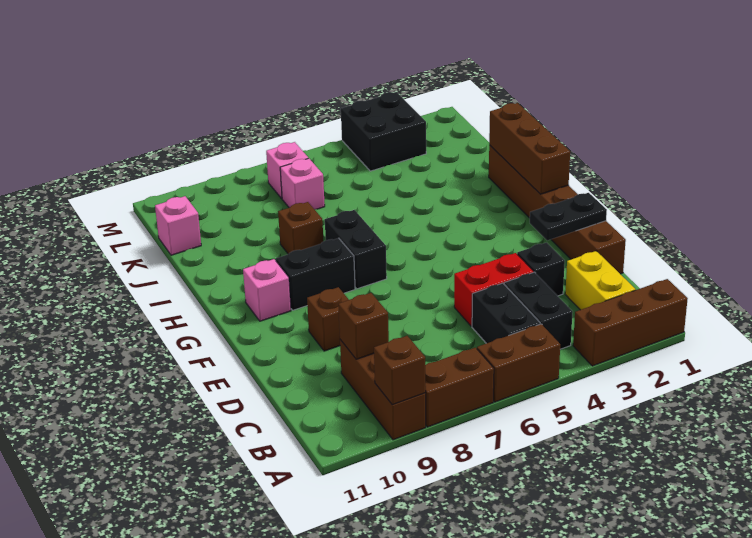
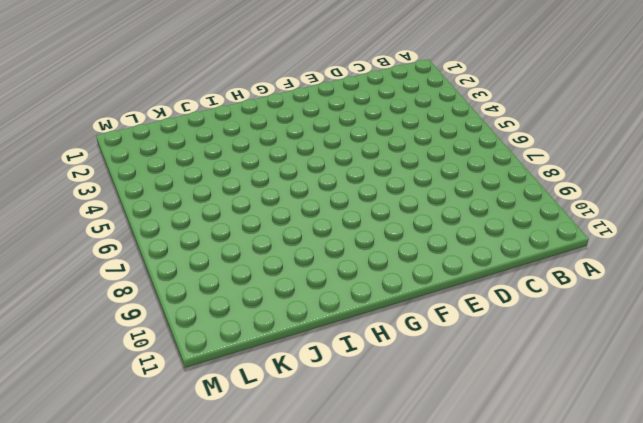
none -> brown brick A1:A3 level 1
none -> brown brick A5:A6 level 1
none -> brown brick A7:A8 level 1

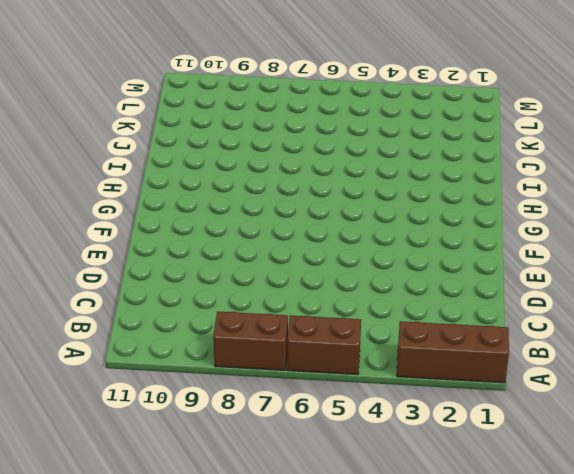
none -> brown brick A9:C9 level 1
none -> yellow brick B2:C2 level 1
none -> black brick B4:C4 level 1

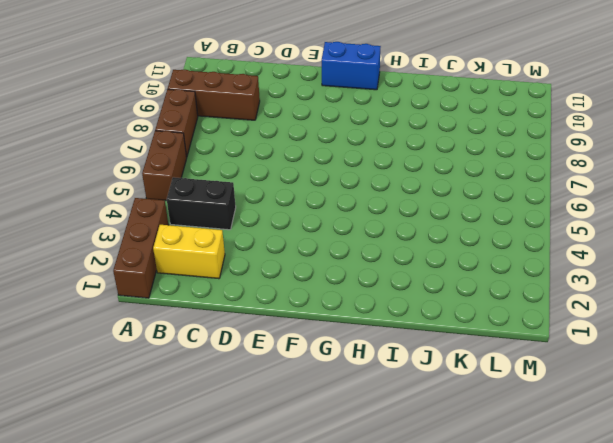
blue brick F11:G11 level 1 -> none
none -> black brick B5:C5 level 1
none -> brown brick D1:I1 level 1
none -> black brick D3 level 1

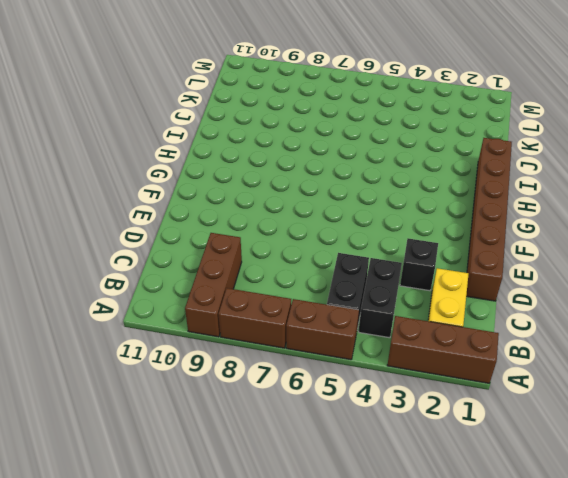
none -> red brick D4:D5 level 1
none -> brown brick E9 level 1
none -> black brick G7:H7 level 1

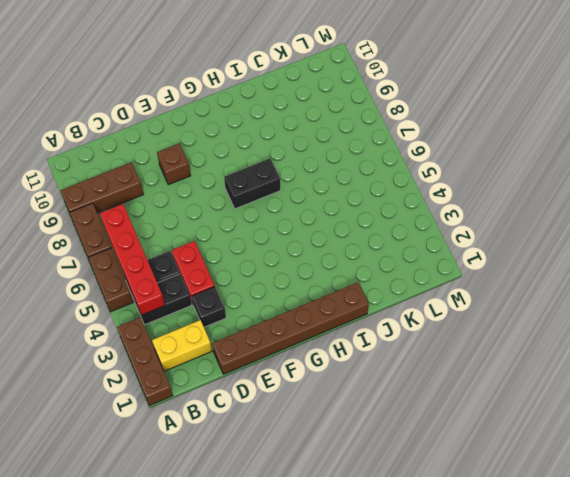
red brick B4:B7 level 2 -> none
none -> black brick G8:G9 level 1
none -> pink brick G10 level 1
none -> brown brick I8 level 1

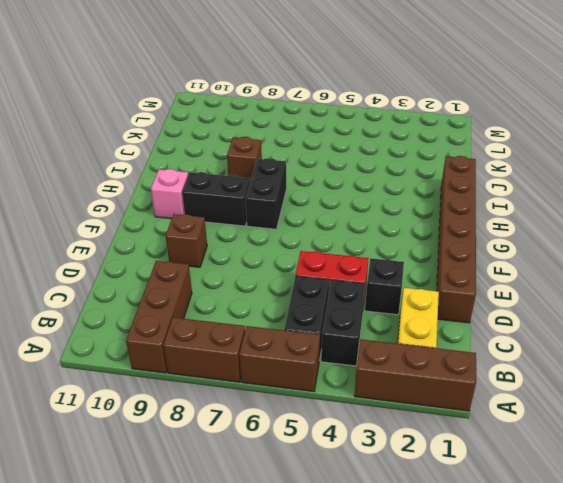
none -> pink brick K7 level 1
none -> pink brick K11 level 1
none -> black brick L3:M4 level 1

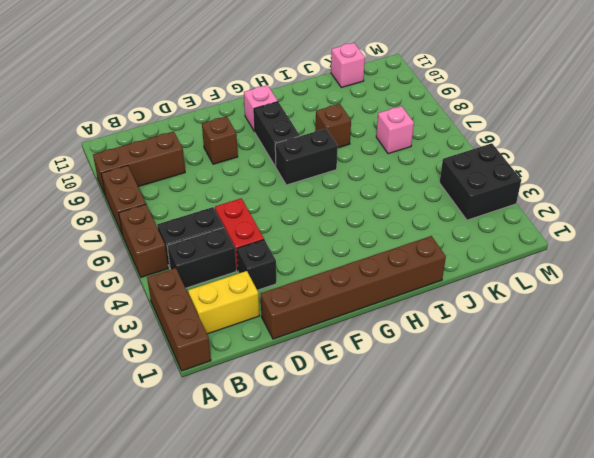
none -> pink brick L7 level 1
none -> brown brick A9 level 2
none -> brown brick C9 level 2

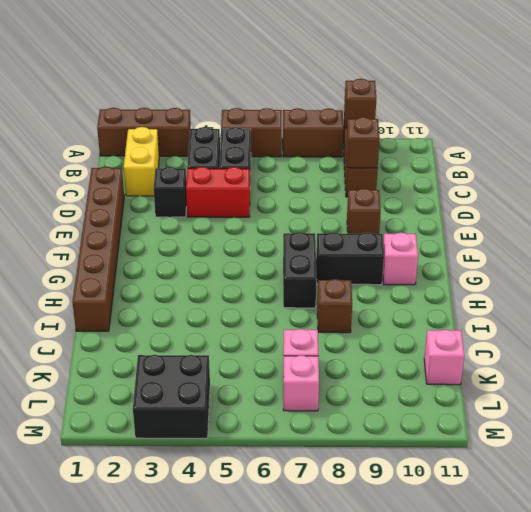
none -> black plate E1:E2 level 2
none -> brown brick G1:I1 level 2

